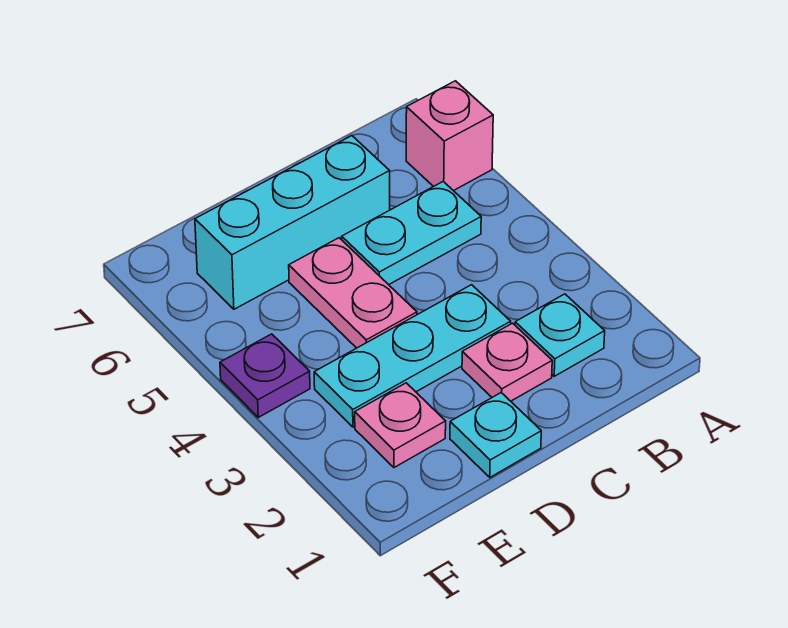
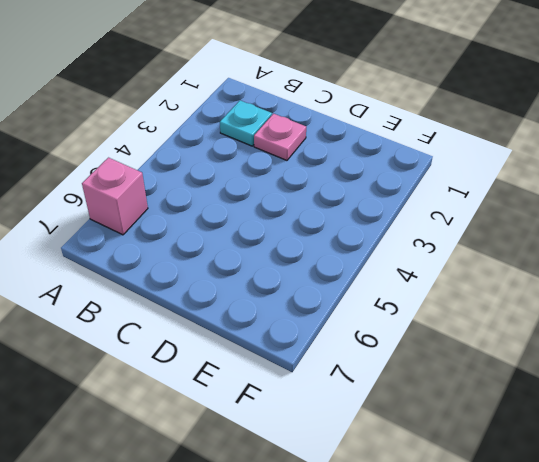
none -> cyan plate B5:C5 level 1
none -> cyan plate C3:E3 level 1

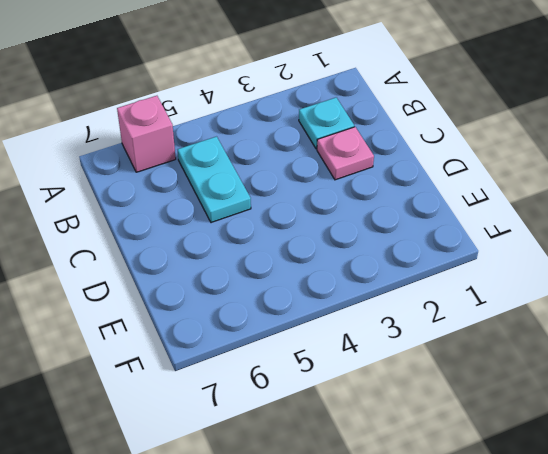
none -> cyan plate C3:E3 level 1
none -> cyan brick C6:E6 level 1

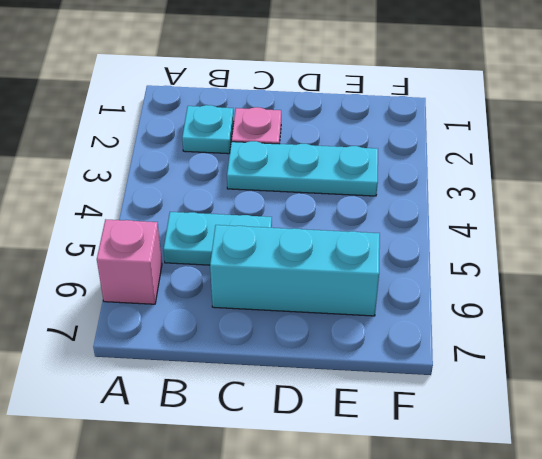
none -> cyan plate D1 level 1
none -> pink plate D4:D5 level 1

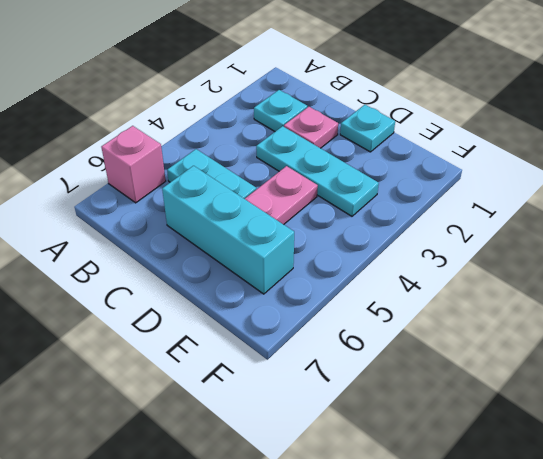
none -> pink plate E2 level 1
none -> purple plate F4 level 1

